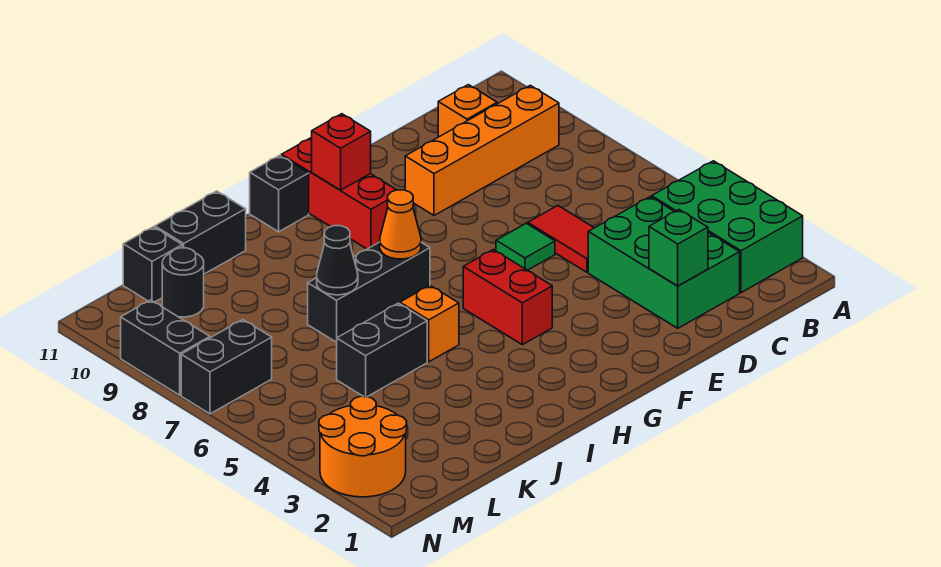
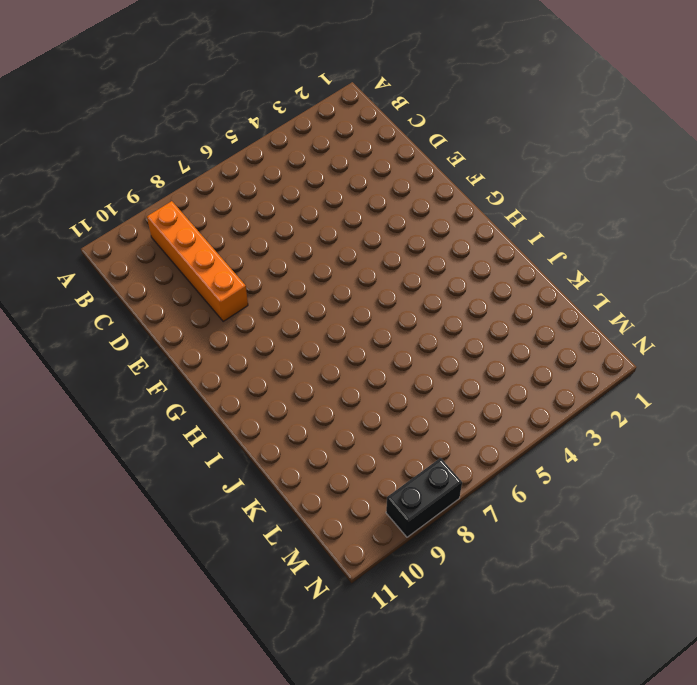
none -> green brick A2:B4 level 1
none -> green brick C2:D4 level 1
none -> orange brick C10 level 1

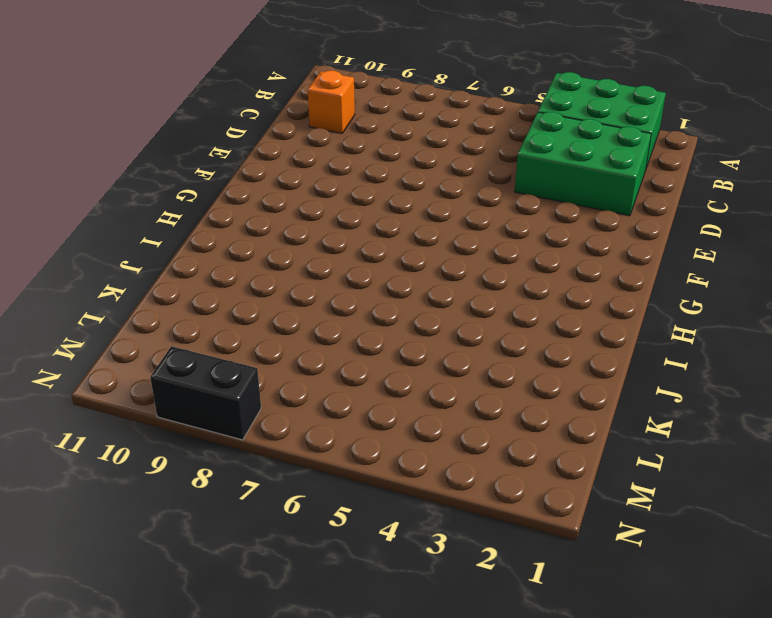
none -> orange brick B9:E9 level 1
none -> red tile D5:D6 level 1
none -> green tile E6 level 1

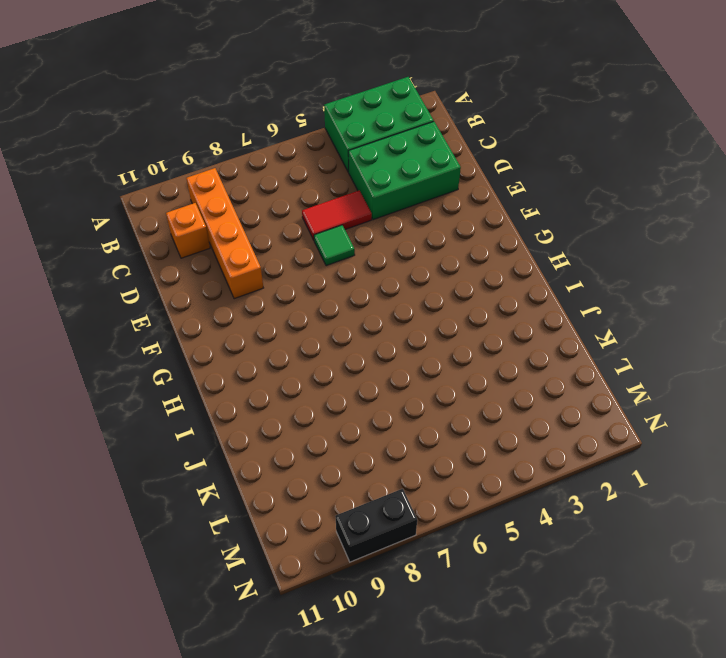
none -> red brick G4:G5 level 1
none -> red brick G9:G11 level 1
none -> black brick H7:J7 level 1

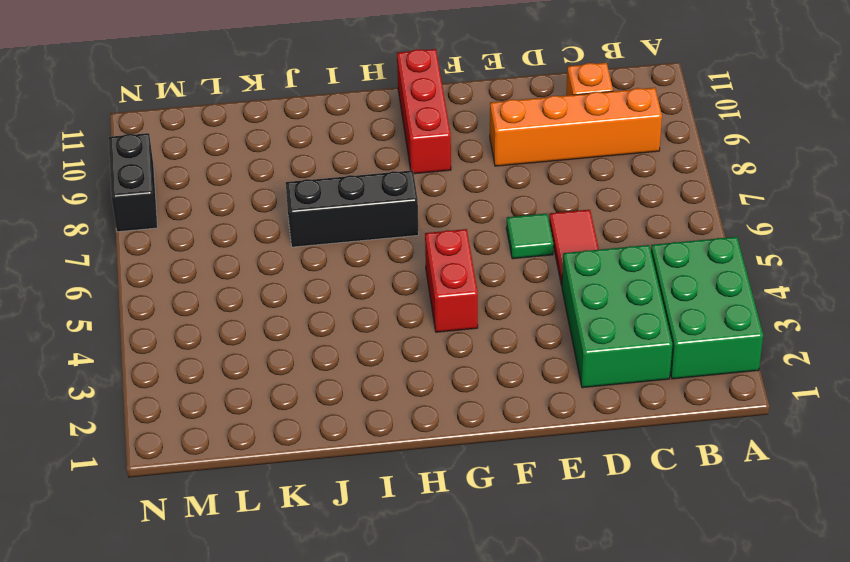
none -> black brick H11 level 1
none -> orange brick I5 level 1
none -> black brick J5:K5 level 1

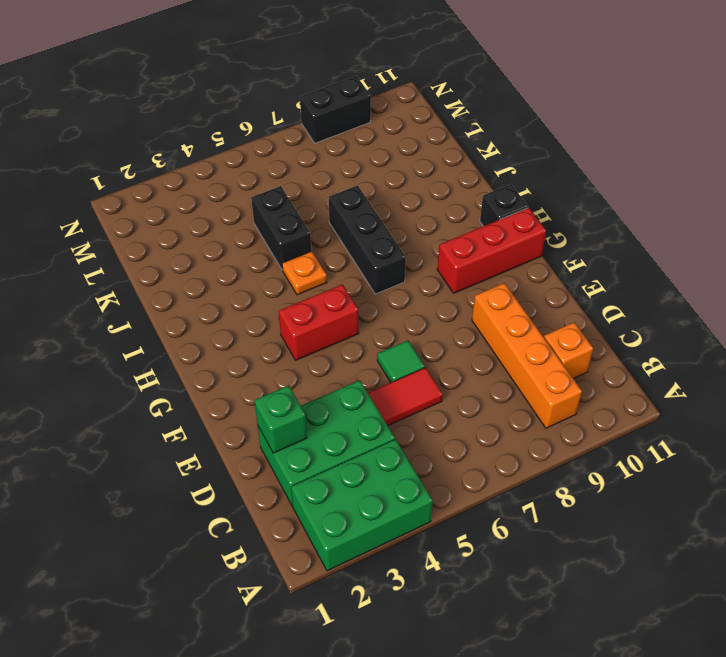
orange plate I5 level 1 -> orange brick I5 level 1
none -> black brick J11:K11 level 1
none -> black round brick L10 level 1
none -> black brick L11 level 1

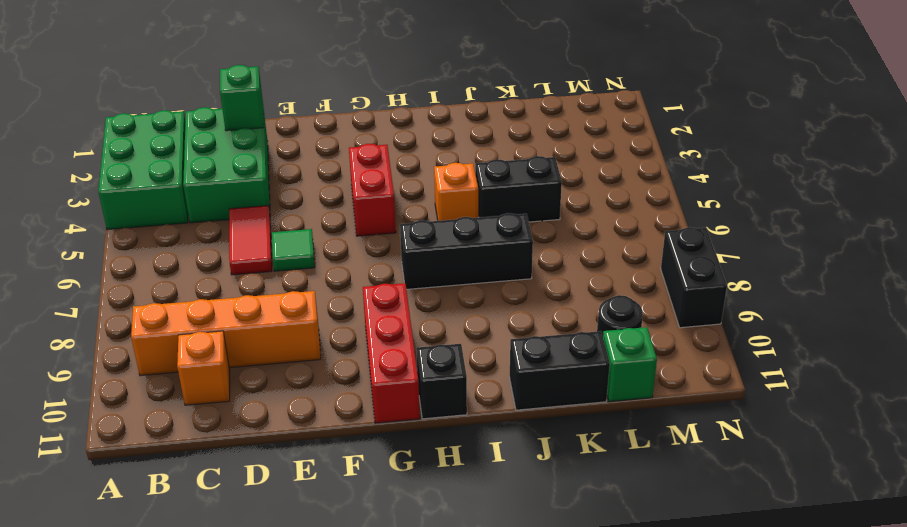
green brick L11 level 1 -> black brick L11 level 1
none -> orange round brick M2:N3 level 1
none -> black brick M7:N7 level 1
none -> red brick G10 level 2

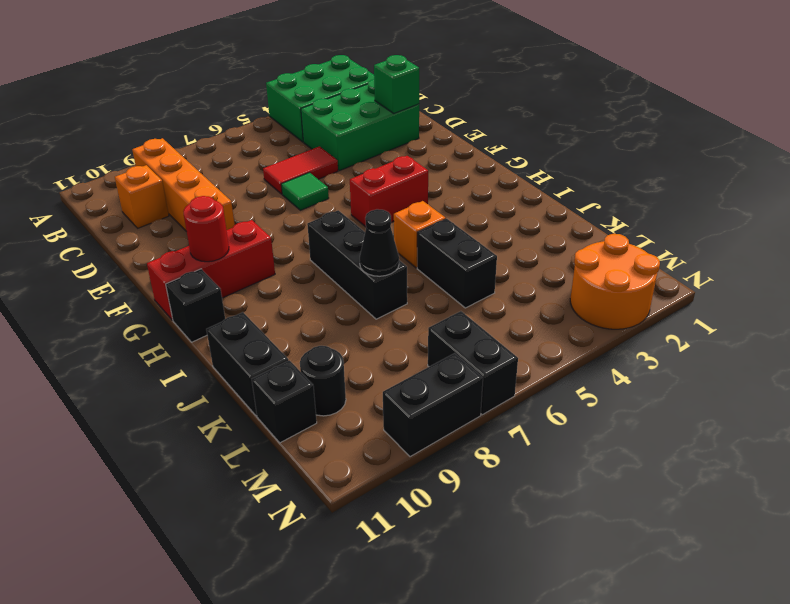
red round brick G10 level 2 -> red brick G10 level 2
none -> orange cone H7 level 2

